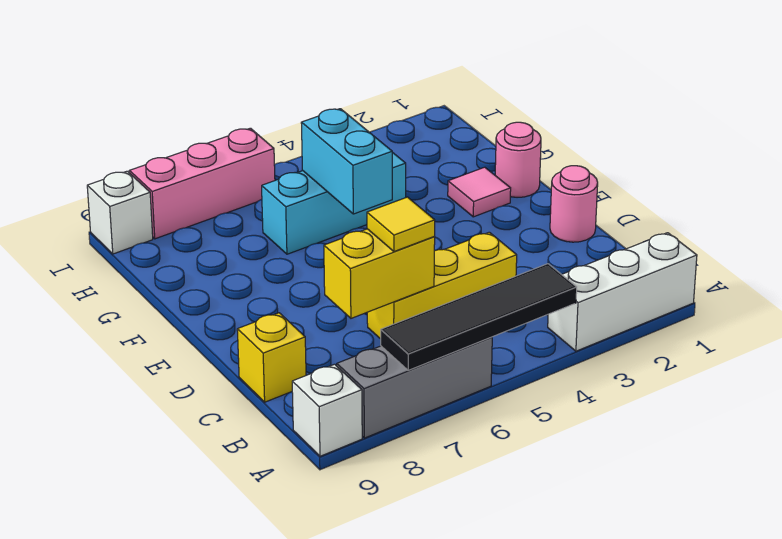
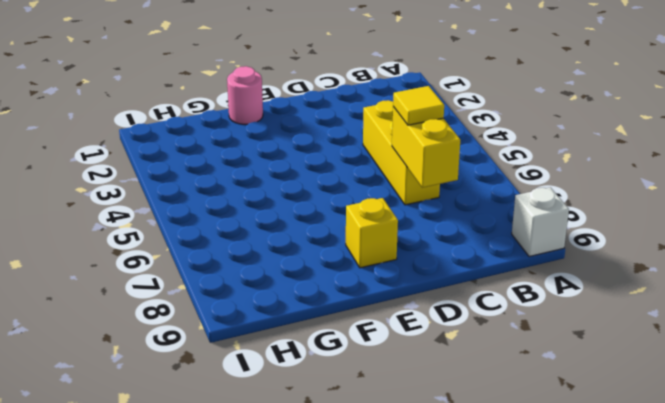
yellow brick E8 level 1 -> yellow brick C9 level 1
none -> white brick A1:A3 level 1
none -> grey brick A6:A8 level 1
none -> pink round brick D1 level 1

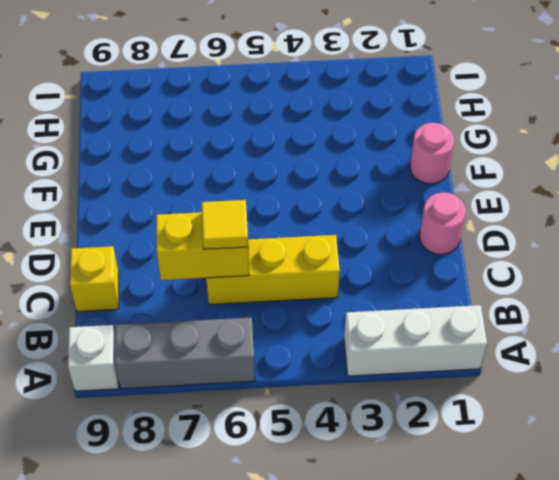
none -> pink tile F2 level 1
none -> cyan brick G4:G6 level 1
none -> pink brick I6:I8 level 1

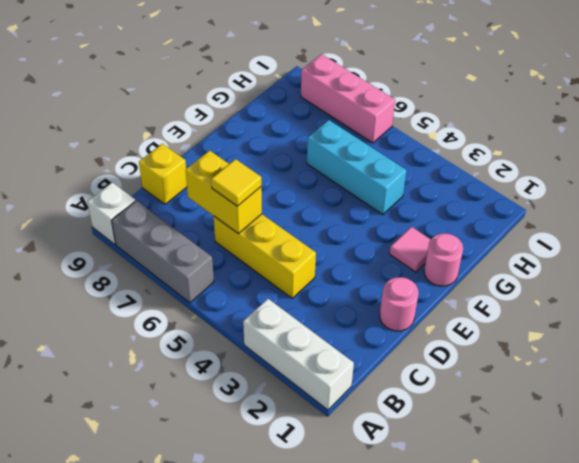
none -> white brick I9 level 1
none -> black tile A4:A7 level 2
none -> cyan brick F5:G5 level 2

